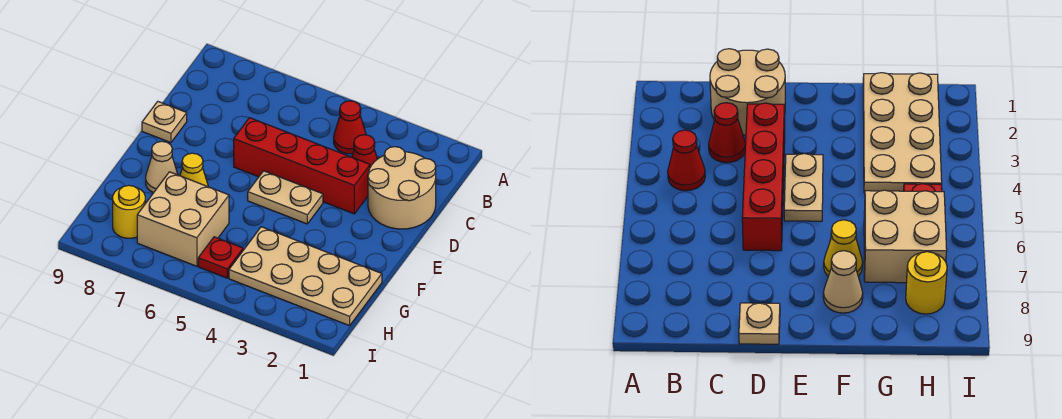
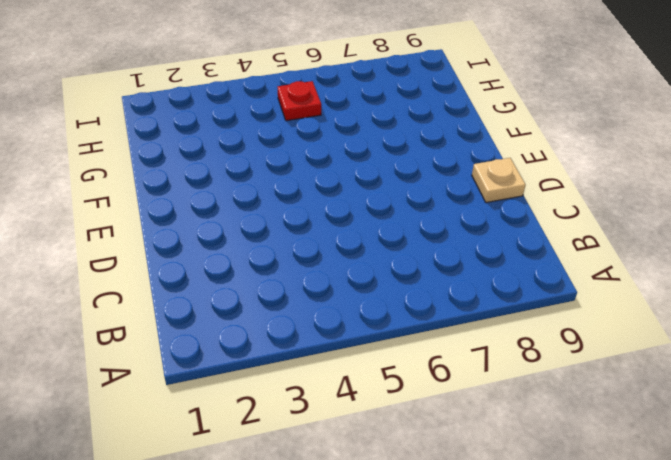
none -> red cone B4 level 1
none -> tan round brick C1:D2 level 1
none -> red cone C3 level 1

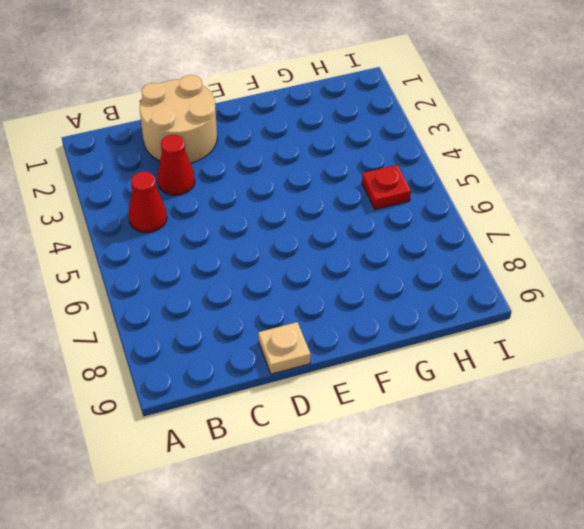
none -> red brick D3:D6 level 1
none -> tan plate E4:E5 level 1
none -> yellow cone F7 level 1

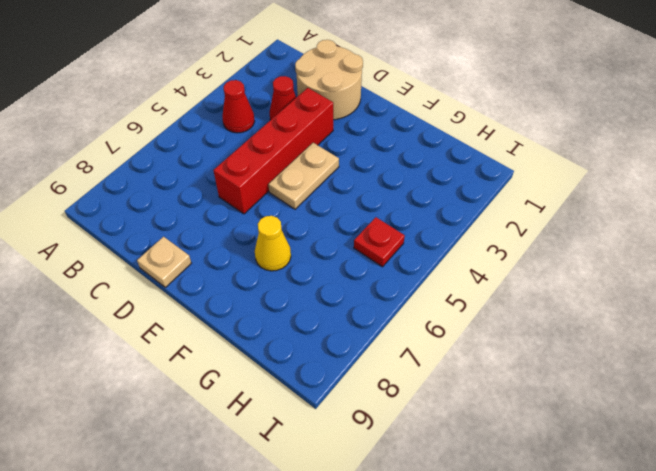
none -> tan cone F8 level 1
none -> tan plate G1:H4 level 1
none -> tan brick G6:H7 level 1

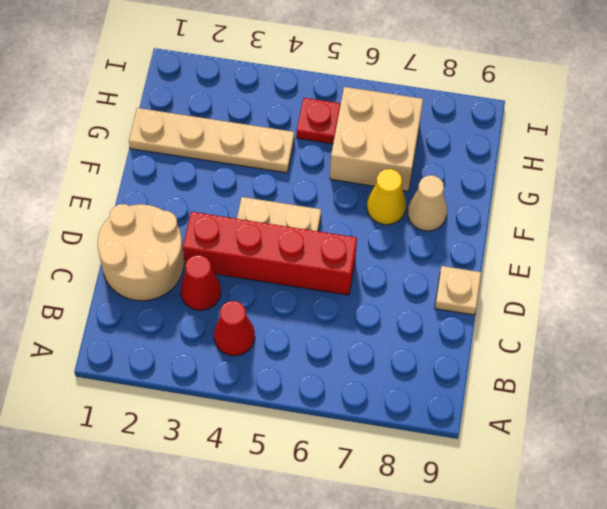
tan plate G1:G4 level 1 -> tan plate G1:H4 level 1
none -> yellow round brick H8 level 1

